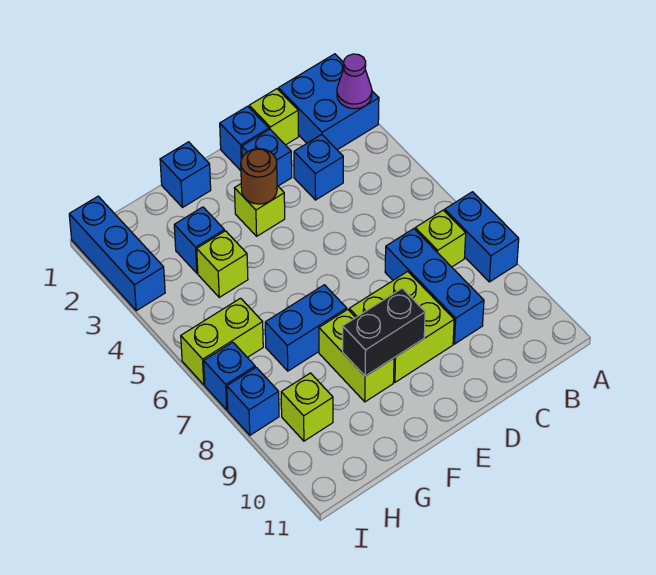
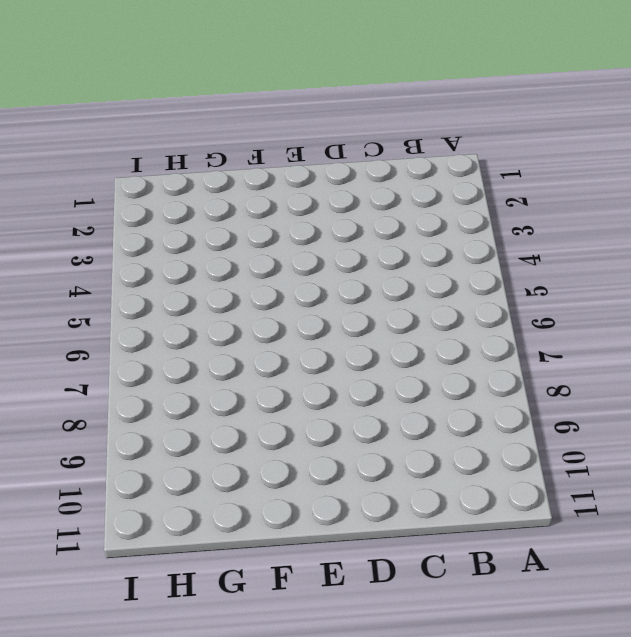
none -> blue brick A1:B2 level 1
none -> blue brick A7:A8 level 1
none -> lime brick B7 level 1

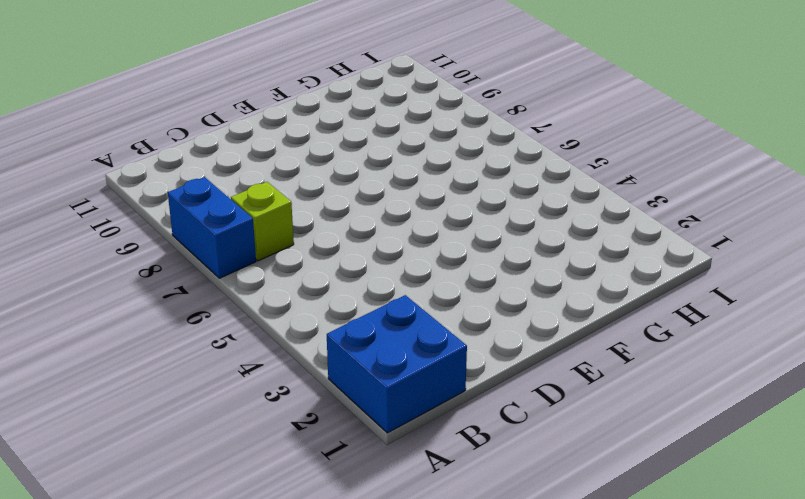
none -> lime brick C1 level 1
none -> blue brick C3 level 1
none -> blue brick C7:C9 level 1

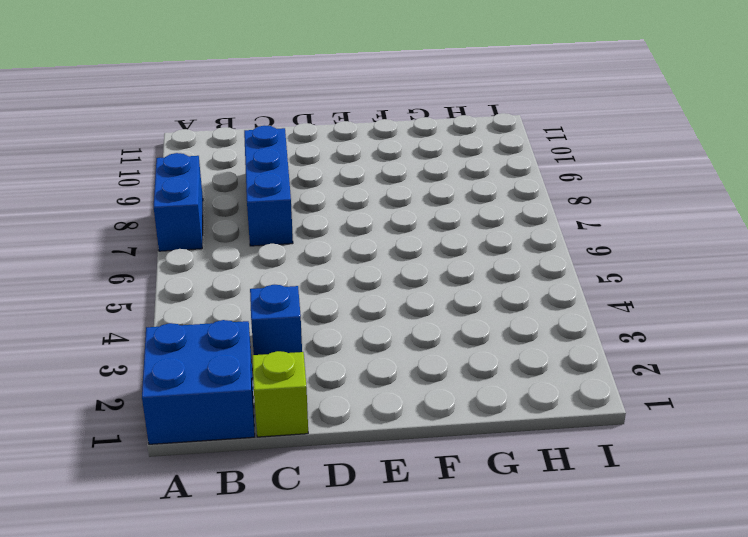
none -> lime brick B7 level 1
none -> blue brick D1 level 1
none -> blue brick D2 level 1

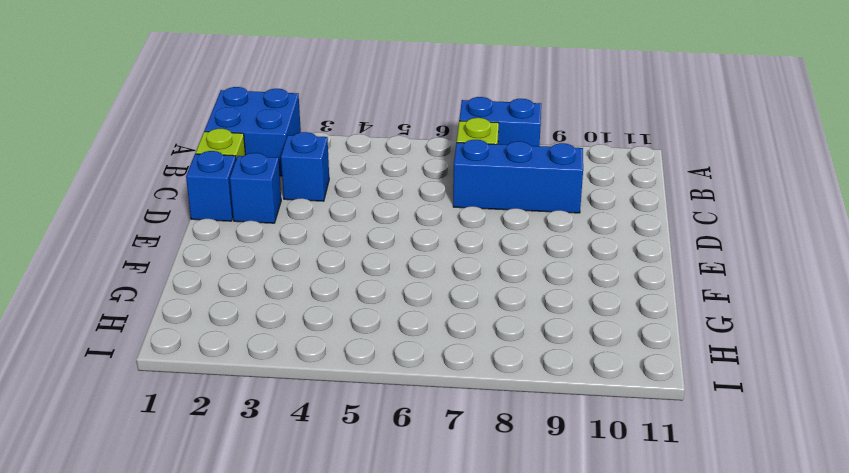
none -> lime brick D8:E9 level 1
none -> lime brick E3 level 1
none -> blue brick F1 level 1

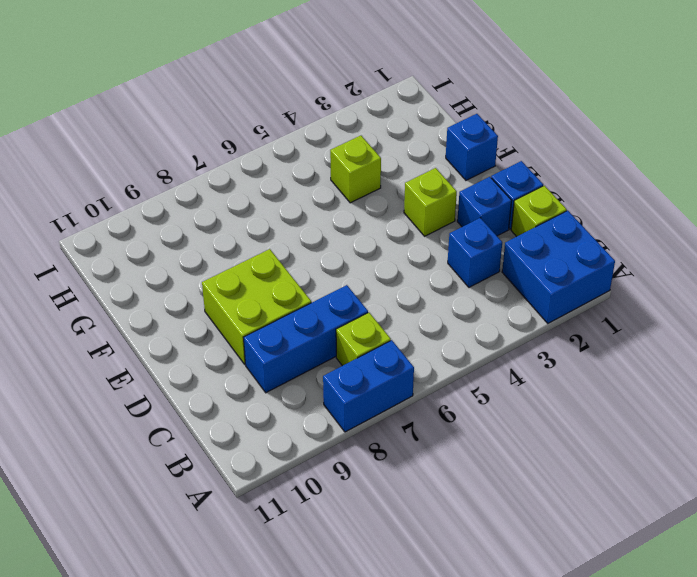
none -> blue brick F7:G7 level 1
none -> lime brick F8:F9 level 1
none -> blue brick G3 level 1

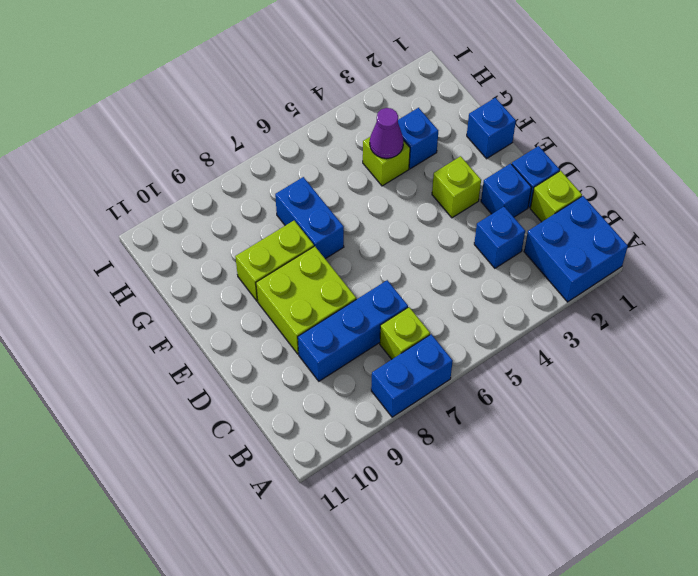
purple cone G4 level 2 -> purple cone A2 level 2
none -> lime brick H6:I6 level 1
none -> lime brick H9 level 1
none -> blue brick I1:I3 level 1

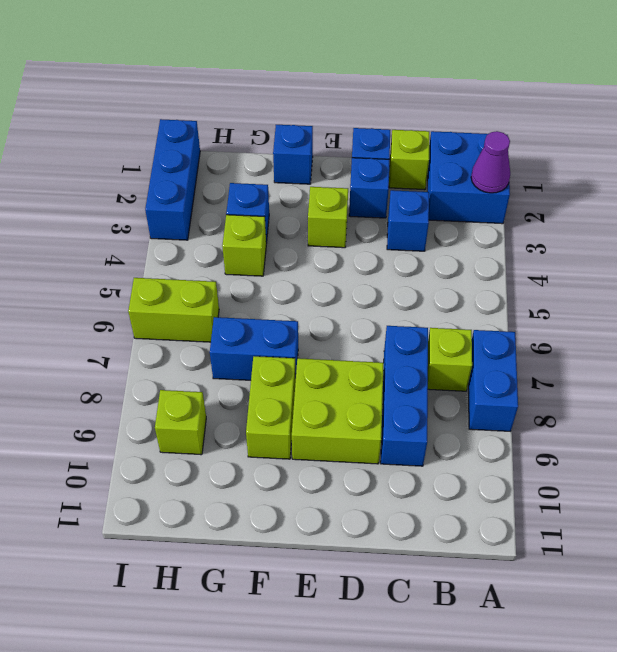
none -> blue brick I7 level 1
none -> blue brick I8 level 1
none -> brown round brick E3 level 2

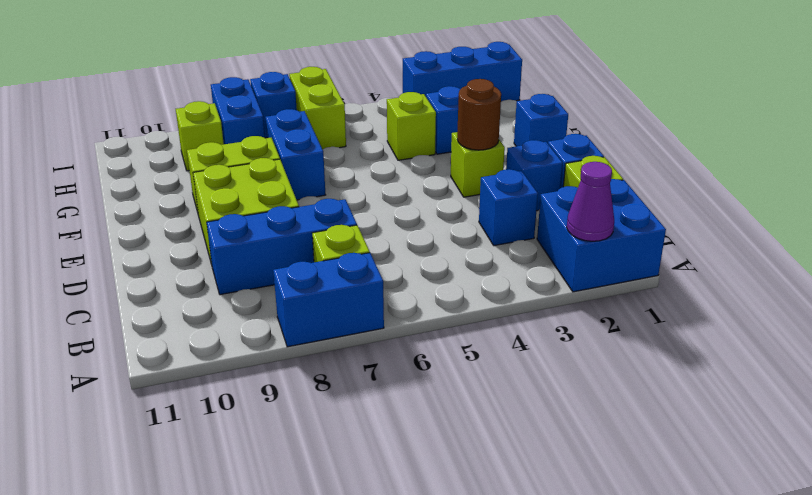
blue brick H8:I8 level 1 -> blue brick I8 level 1
none -> black brick E9:F9 level 2

